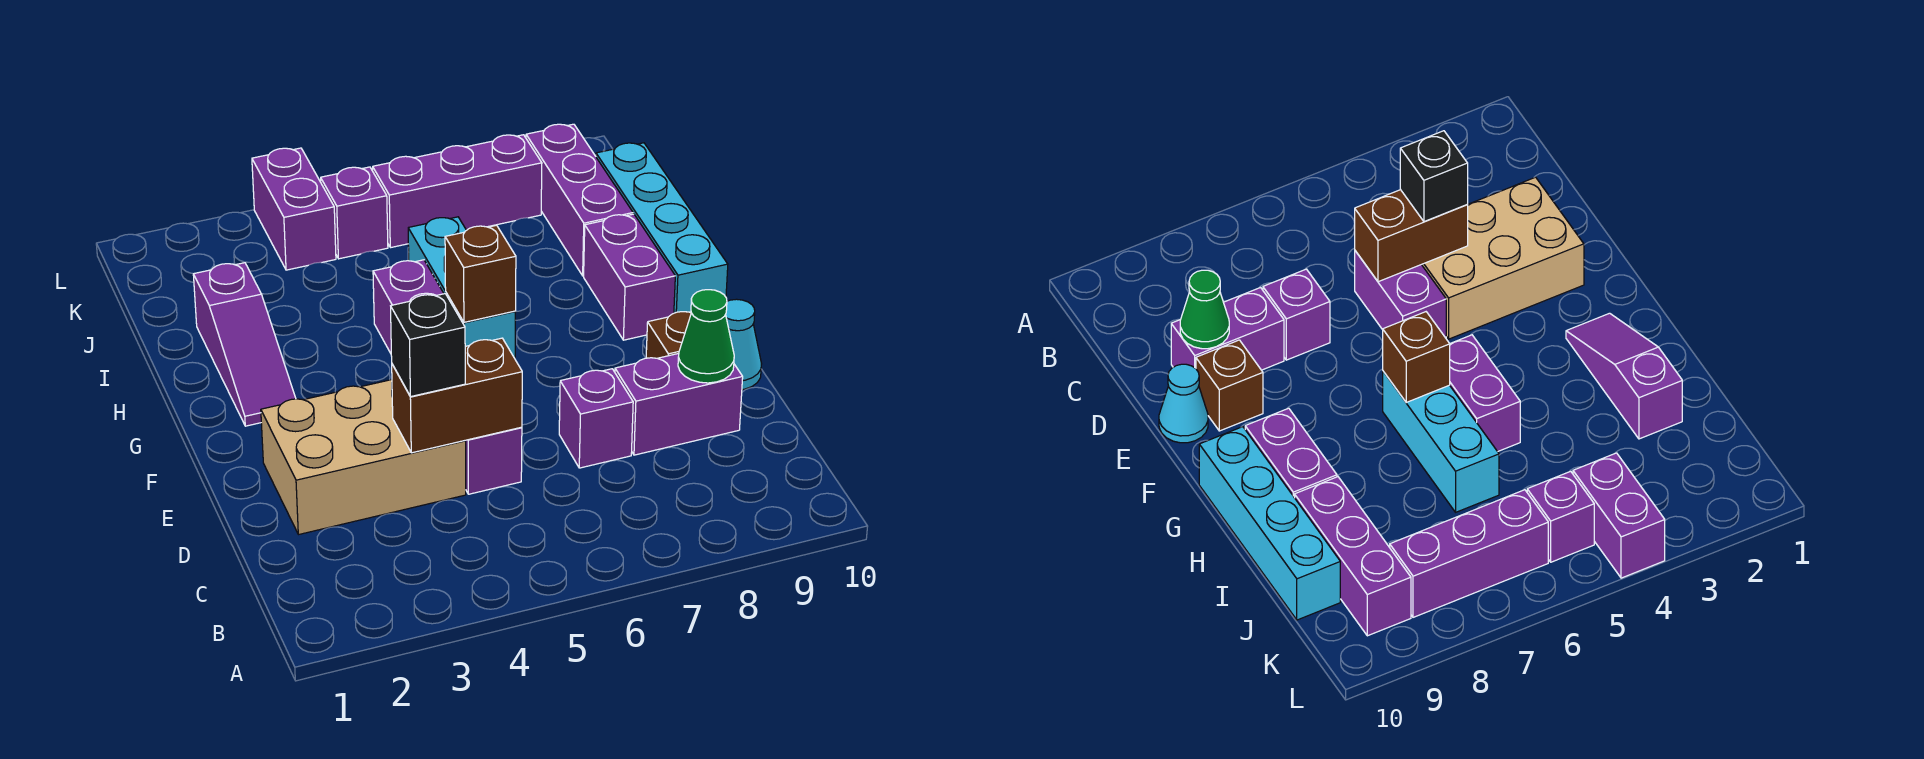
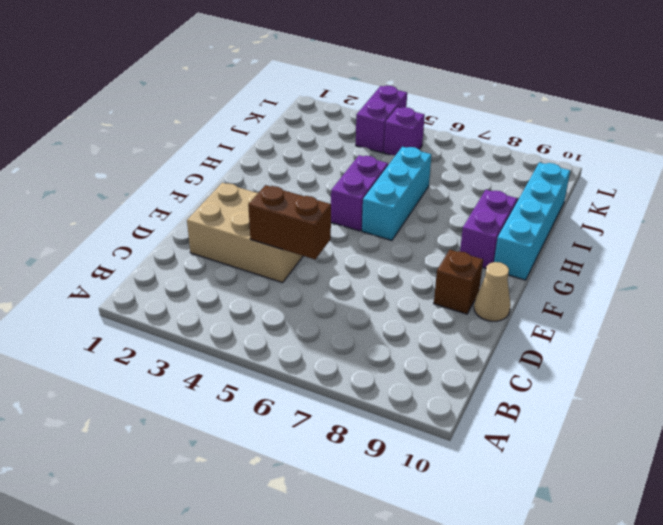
tan cone E10 level 1 -> cyan cone E10 level 1
none -> purple brick D5:E5 level 1
none -> purple brick D7 level 1
none -> purple brick D8:D9 level 1

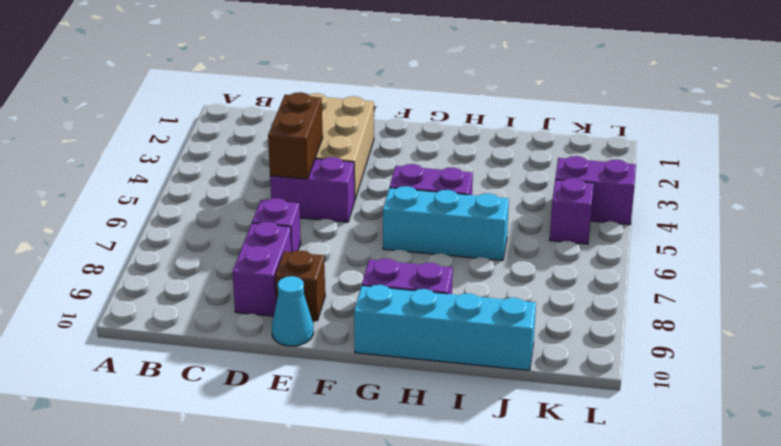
none -> purple slope G2:I2 level 1 top I
none -> purple brick I9:K9 level 1
none -> purple brick K6:K8 level 1

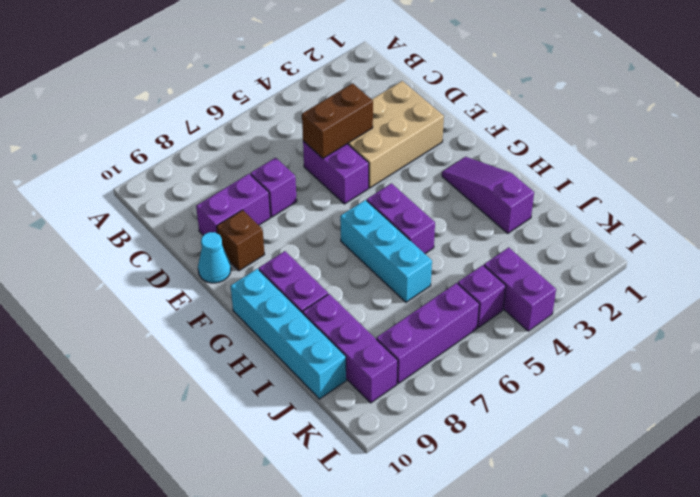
none -> green cone D9 level 2
none -> brown brick G6 level 2
none -> black brick D4 level 3

